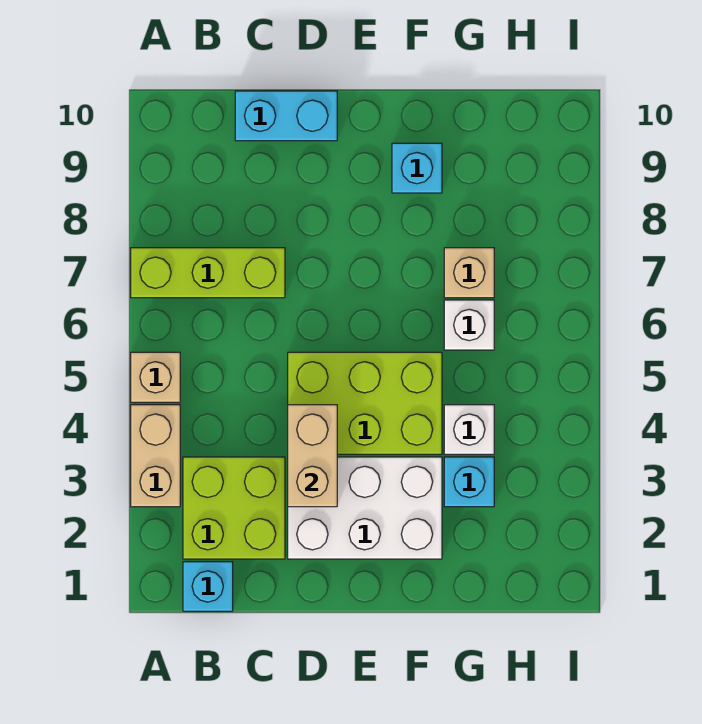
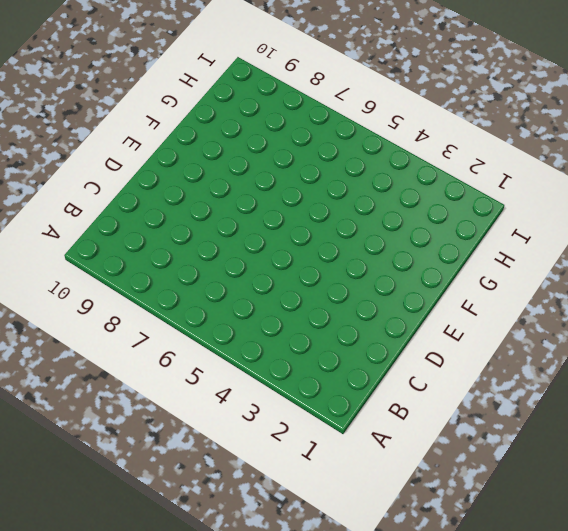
none -> tan brick A3:A4 level 1
none -> tan brick A5 level 1
none -> lime brick A7:C7 level 1

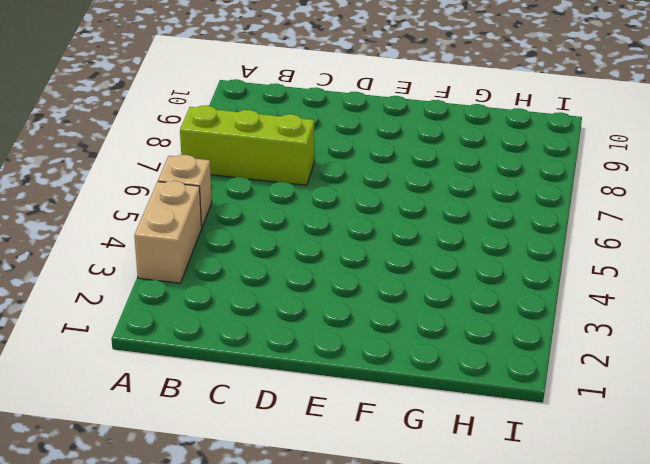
none -> cyan brick B1 level 1
none -> lime brick B2:C3 level 1
none -> cyan brick C10:D10 level 1

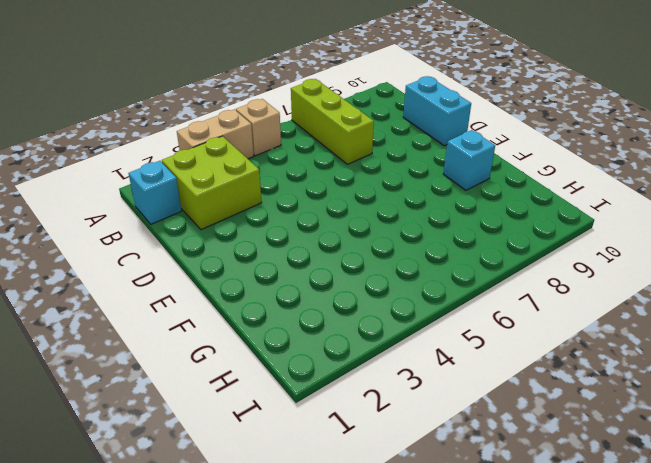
none -> white brick D2:F3 level 1
none -> lime brick D4:F5 level 1
none -> cyan brick G3 level 1

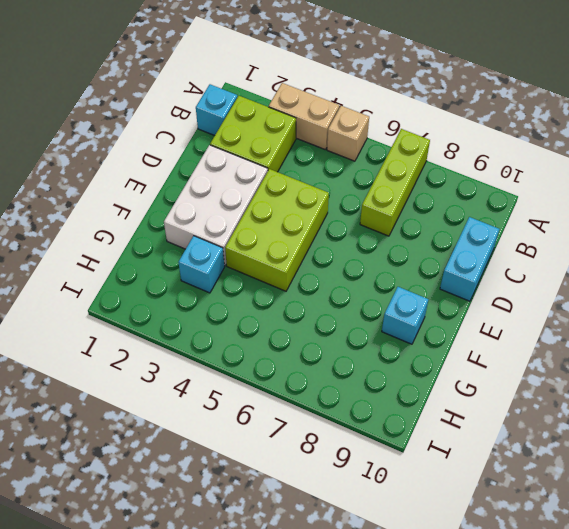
none -> white brick G4 level 1
none -> white brick G6 level 1
none -> tan brick G7 level 1

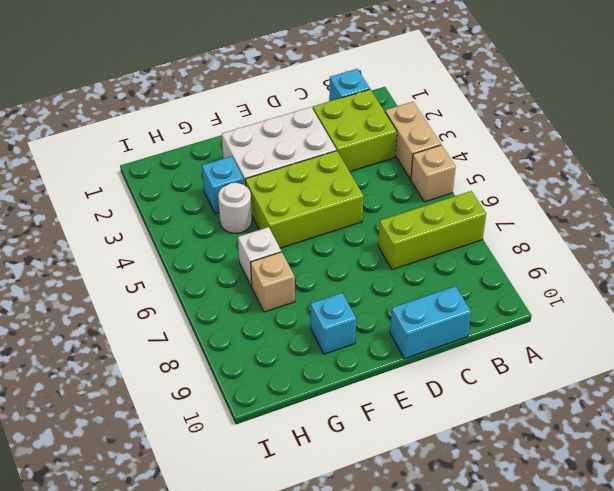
white round brick G4 level 1 -> white brick G4 level 1
none -> tan brick D3:D4 level 2

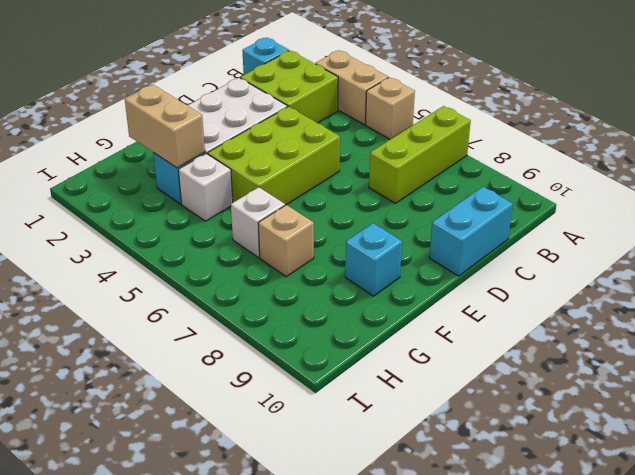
tan brick G2:G3 level 2 -> tan brick D3:D4 level 2

